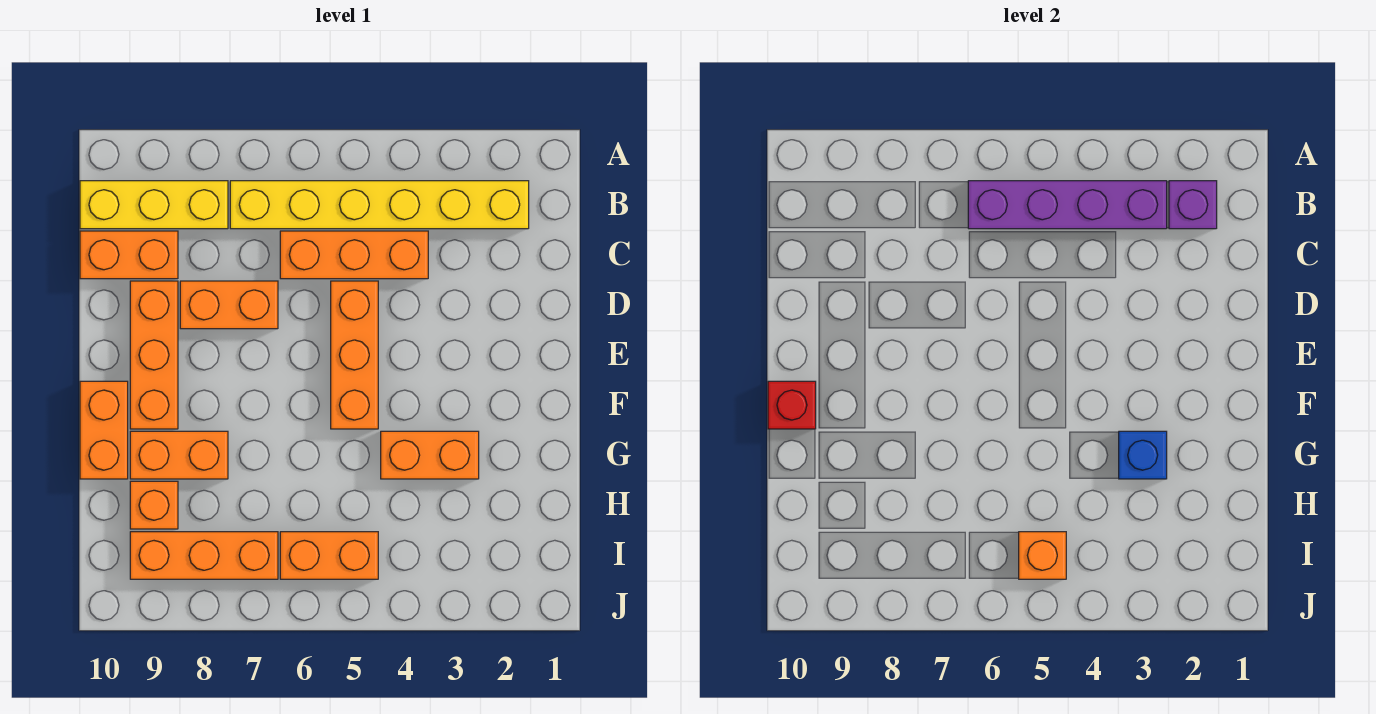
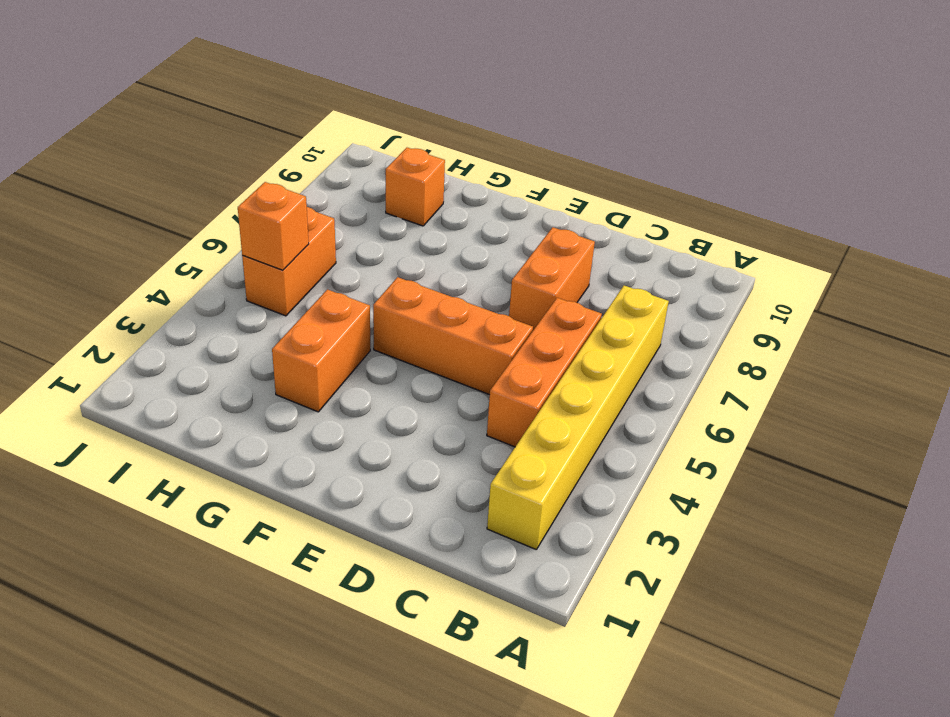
none -> yellow brick B8:B10 level 1
none -> orange brick C9:C10 level 1
none -> orange brick D9:F9 level 1

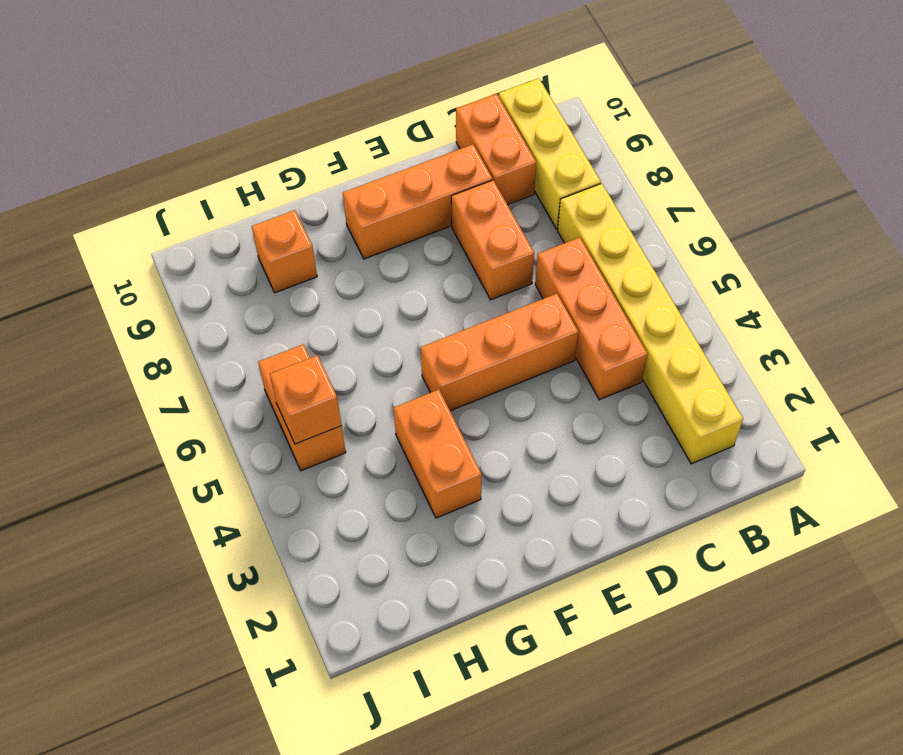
none -> orange brick F10:G10 level 1
none -> orange brick G8:G9 level 1
none -> orange brick I7:I9 level 1

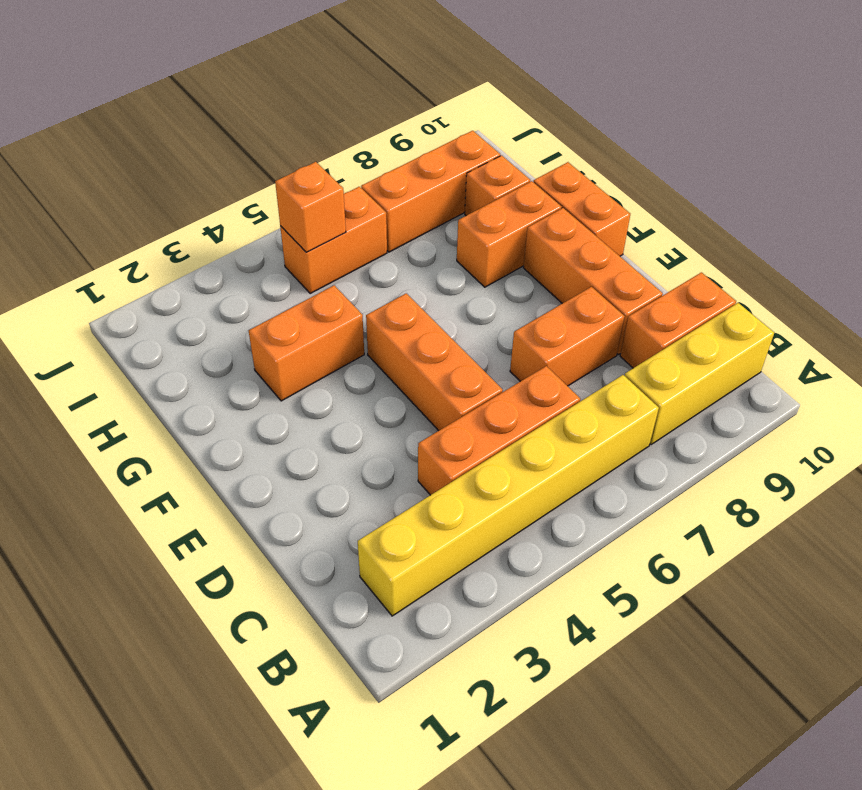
none -> purple brick B2 level 2
none -> purple brick B3:B6 level 2
none -> red brick F10 level 2

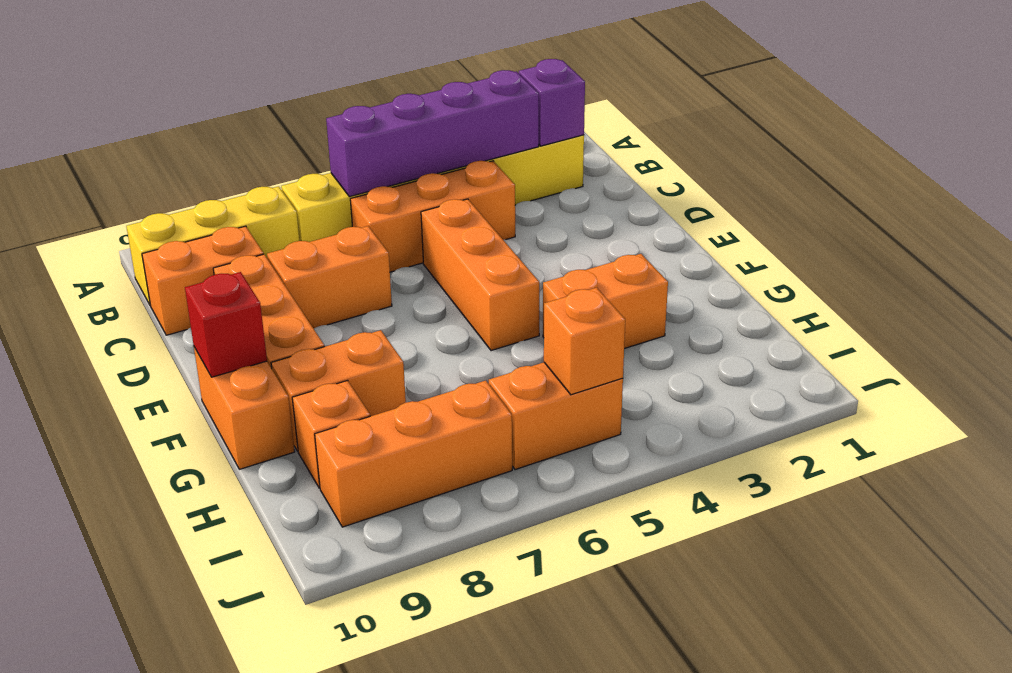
none -> blue brick G3 level 2

